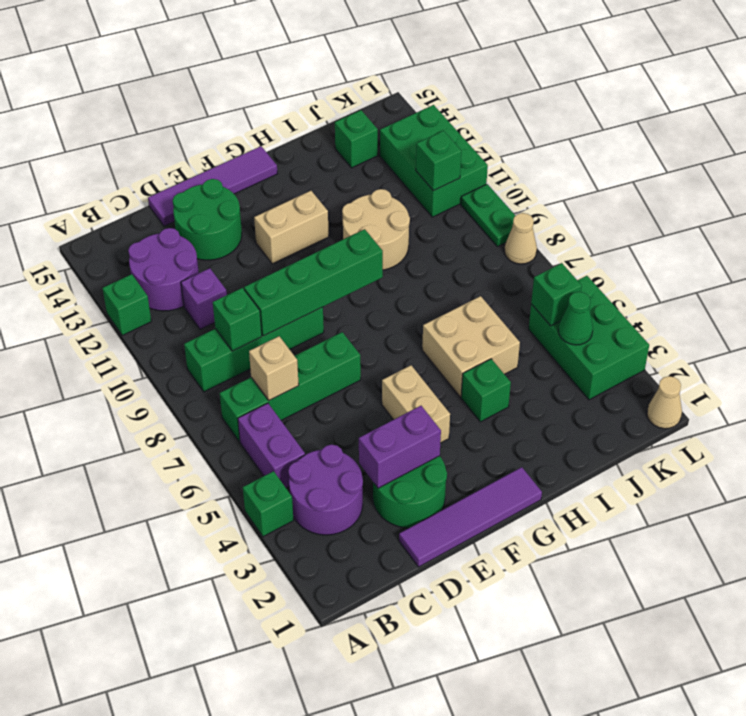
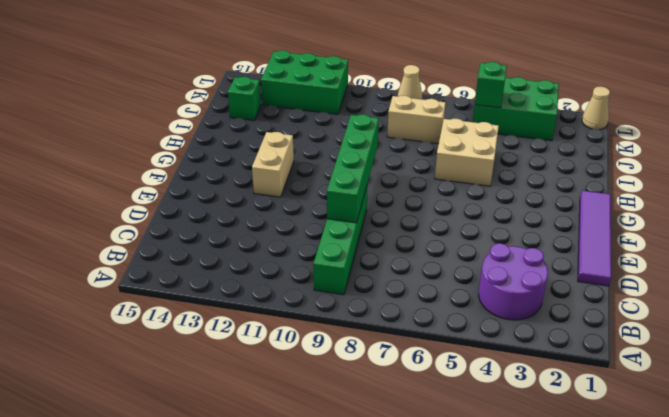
tan brick J7:J8 level 1 -> tan brick F4:F5 level 1
none -> green brick A4 level 1
none -> green brick A12 level 1
none -> purple brick B5:B6 level 1
none -> green brick B7:E7 level 1

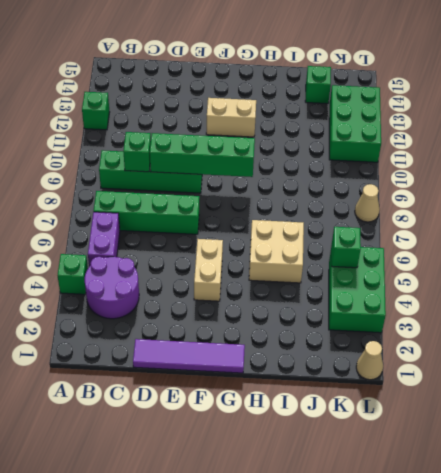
none -> purple round brick B12:C13 level 1
none -> purple brick C11 level 1
none -> green round brick D2:E3 level 1
none -> green round brick D13:E14 level 1

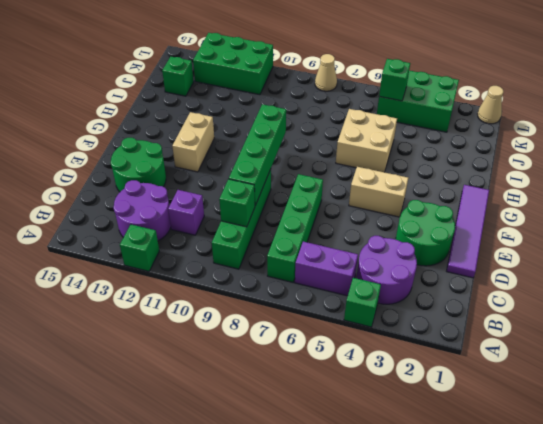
none -> purple tile D15:G15 level 1
none -> green brick H4 level 1
none -> tan round brick H10:I11 level 1
none -> green plate L9:L10 level 1

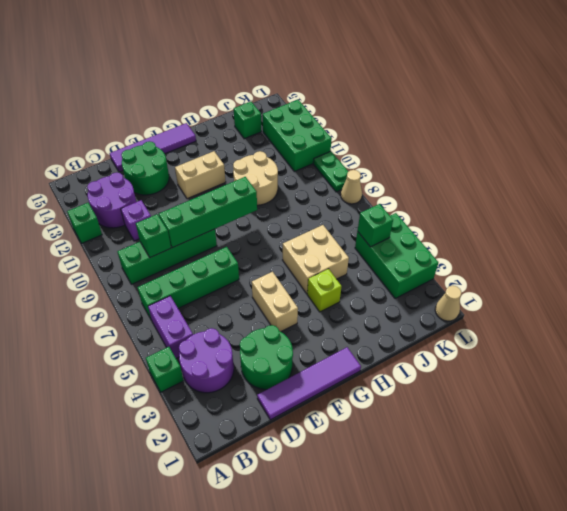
lime brick H4 level 1 -> green brick H4 level 1
none -> tan brick C7 level 2
none -> purple brick D3:E3 level 2
none -> green cone K4 level 2
none -> green brick K11 level 2

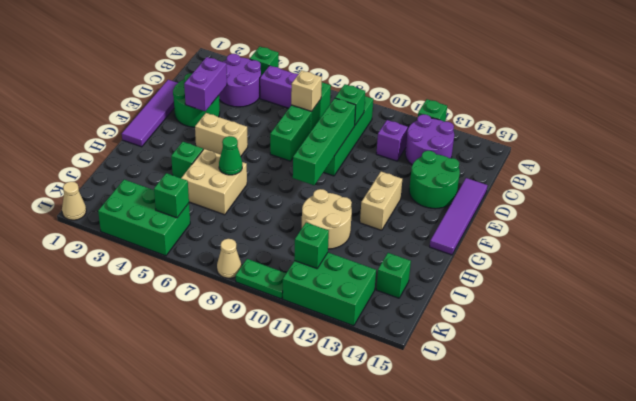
green cone H6 level 2 -> green cone K4 level 2

